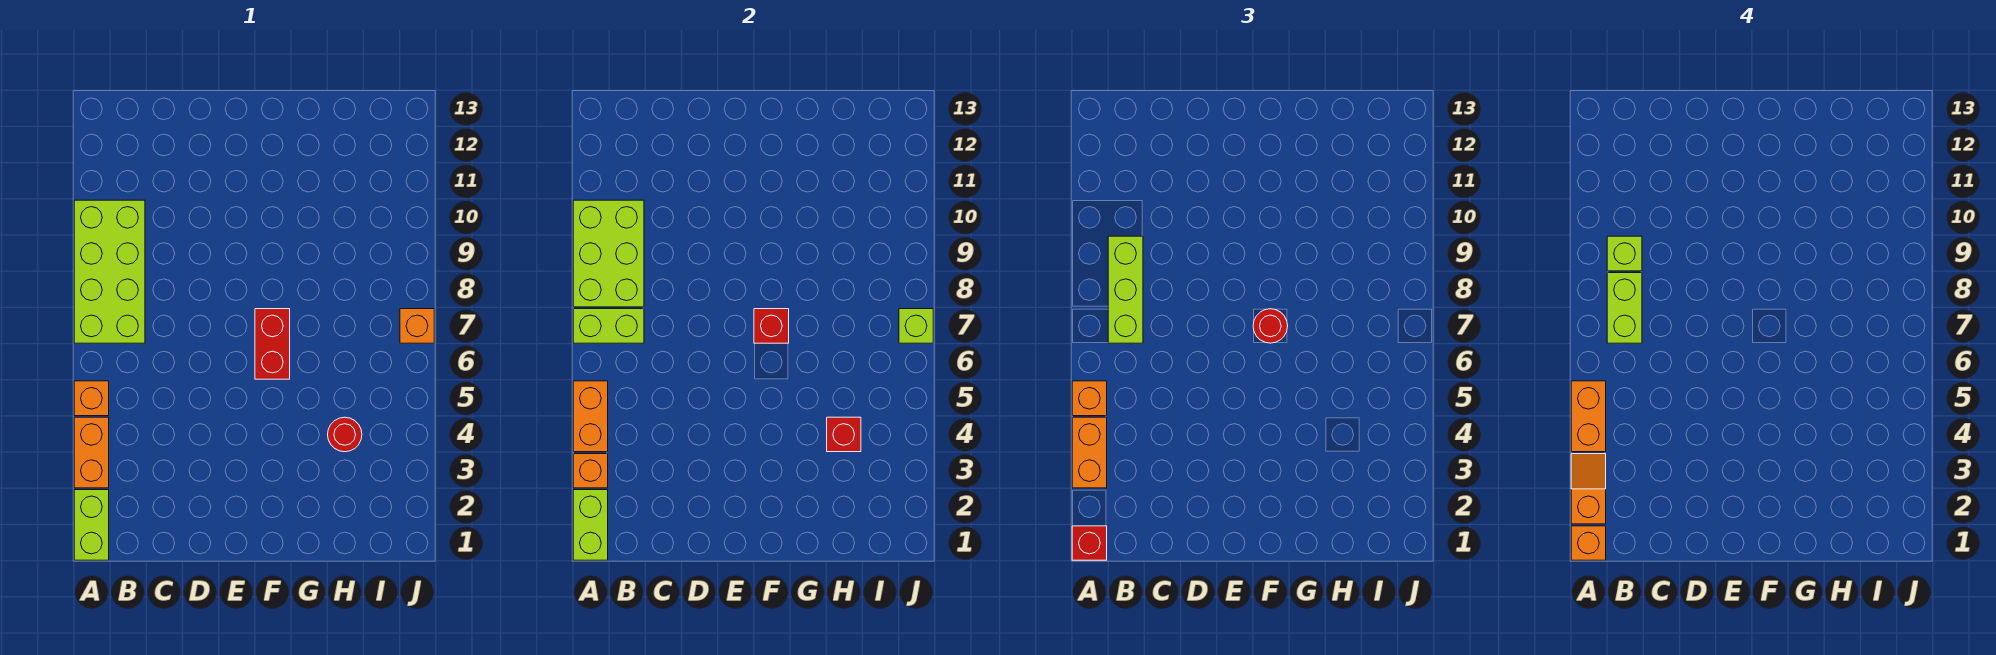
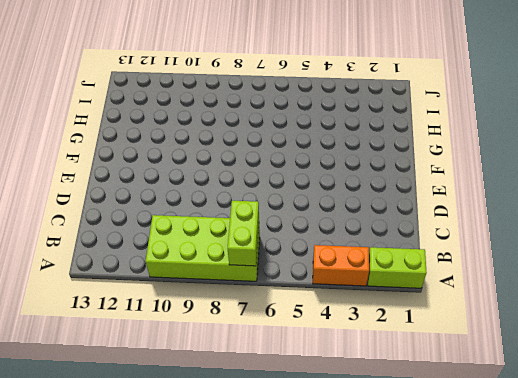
none -> orange brick A5 level 1
none -> red brick F6:F7 level 1
none -> red round brick H4 level 1

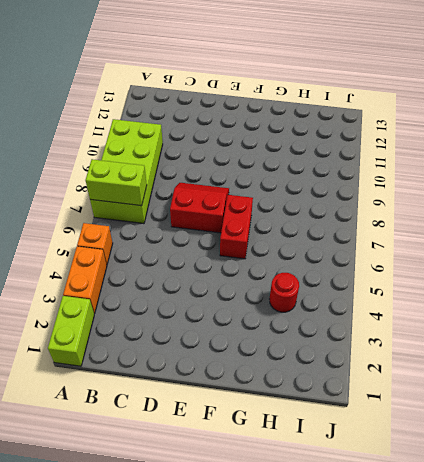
red slope D7:E8 level 1 top 7 -> none
none -> orange brick J7 level 1
none -> lime brick A1:A2 level 2
none -> orange brick A3 level 2

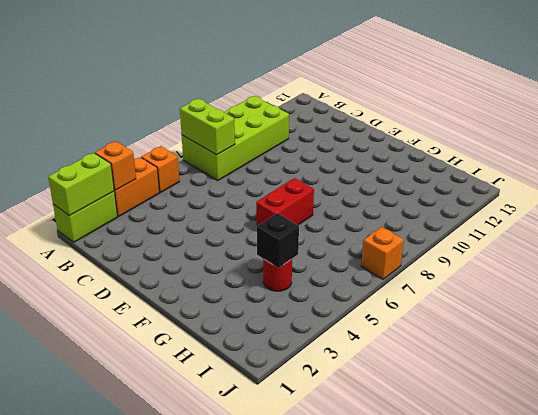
black brick H4 level 2 -> red brick H4 level 2
none -> orange brick A4:A5 level 2
none -> lime brick A8:B10 level 2
none -> red brick F7 level 2

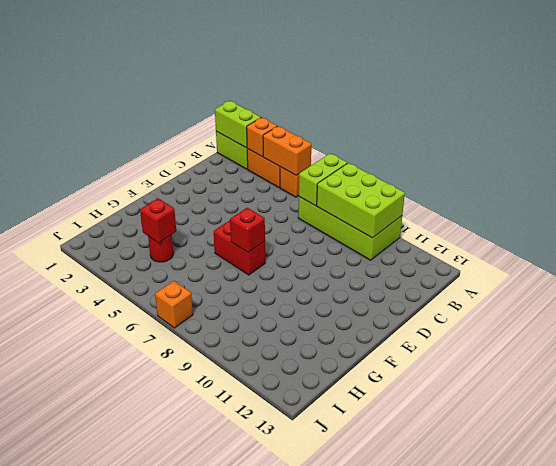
none -> lime brick J7 level 2
none -> red brick A1 level 3
none -> orange brick A3:A4 level 3

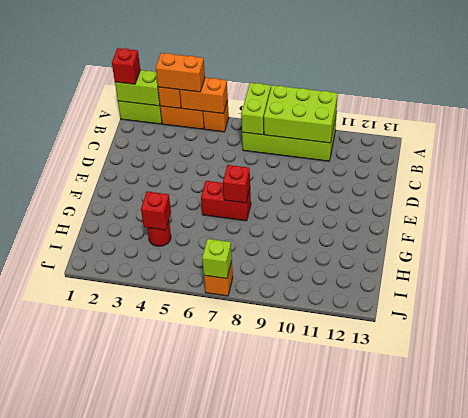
none -> orange brick A5 level 3
none -> lime brick B7:B9 level 3
none -> red round brick F7 level 3

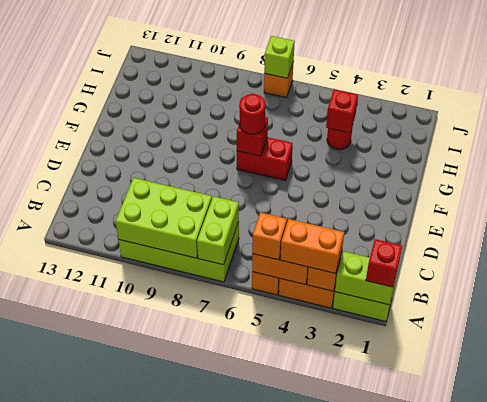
none -> lime brick B7:B9 level 3
none -> orange brick A1 level 4
none -> orange slope A2:A3 level 4 top 2

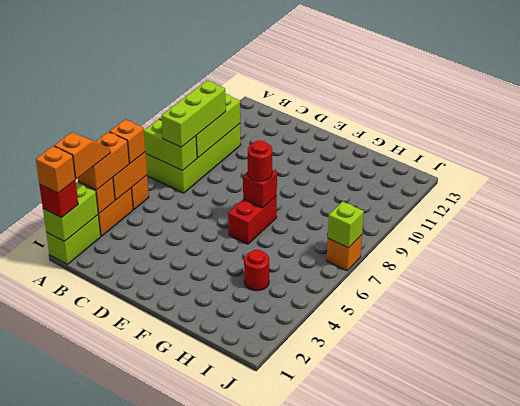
none -> red brick H4 level 2
none -> orange brick A4:A5 level 4
none -> lime brick B7:B8 level 4

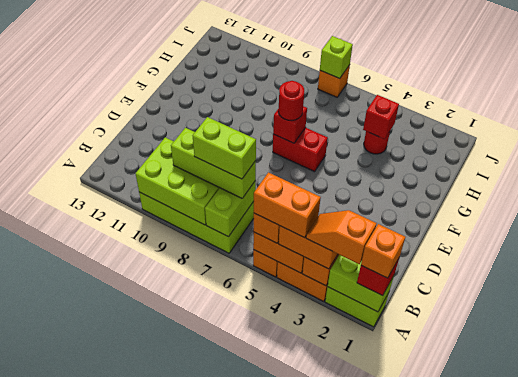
none -> lime brick B9 level 4

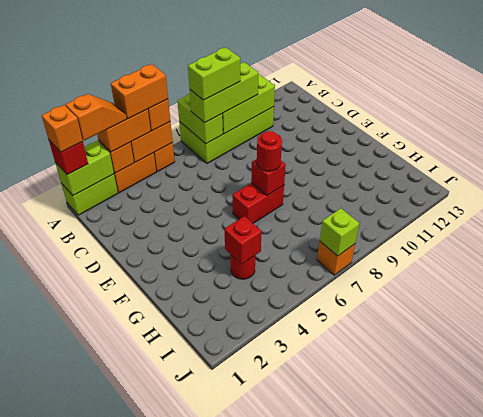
none -> lime brick B9 level 4

